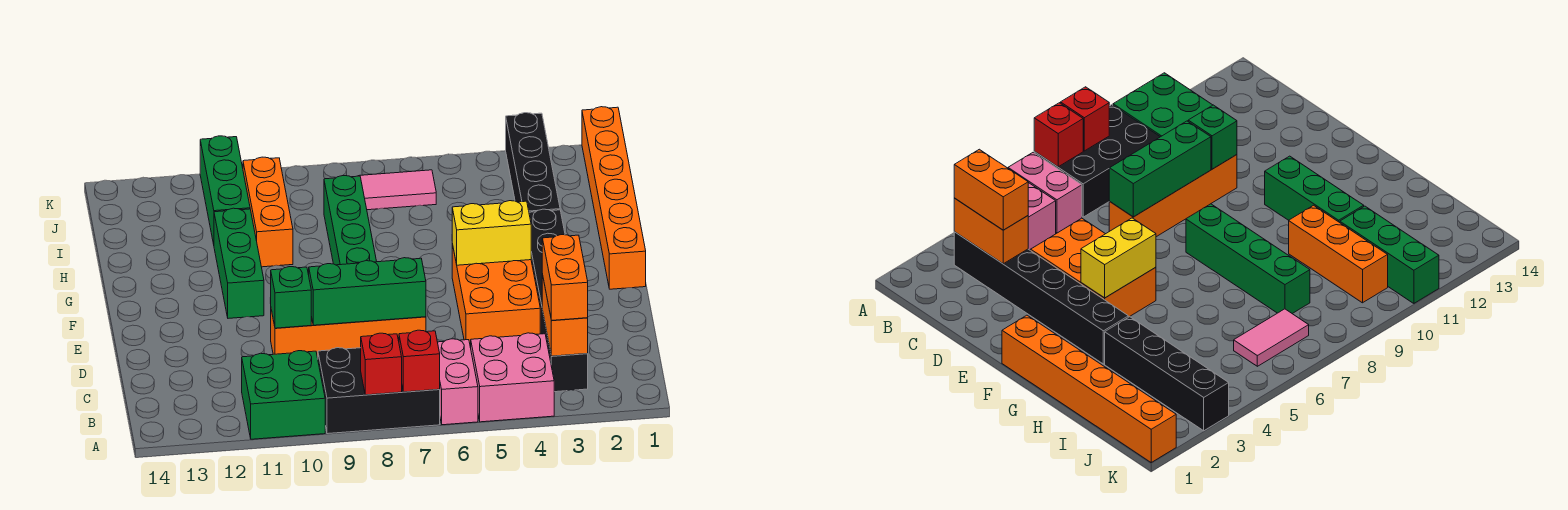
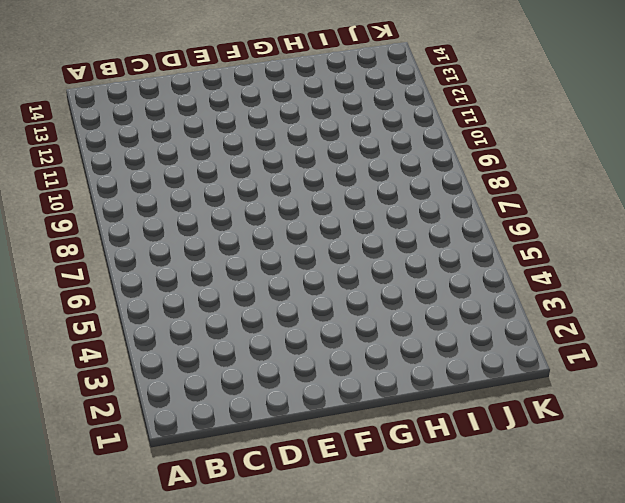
none -> pink brick A4:B5 level 1
none -> pink brick A6:B6 level 1
none -> black brick A7:B9 level 1

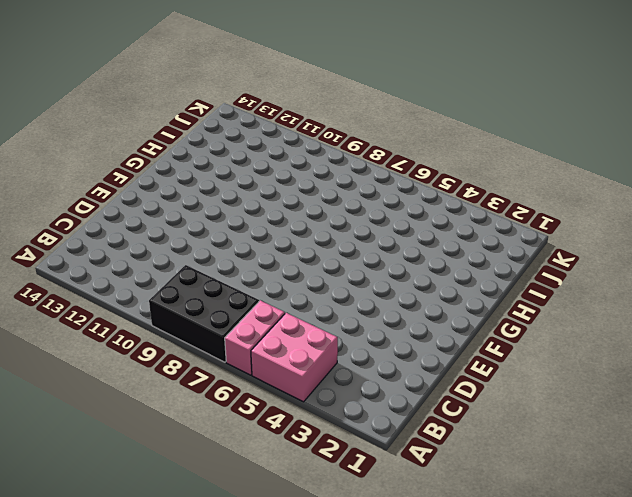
none -> green brick A10:B11 level 1
none -> black brick B3:G3 level 1
none -> orange brick D4:F5 level 1

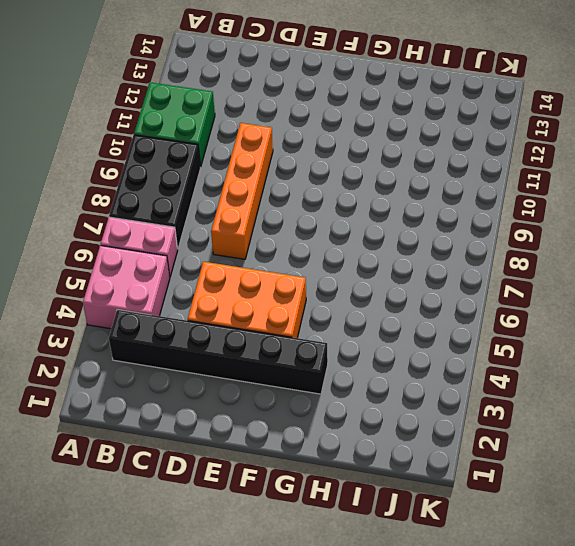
none -> orange brick F1:K1 level 1
none -> green brick F8:I8 level 1
none -> green brick F11:H11 level 1

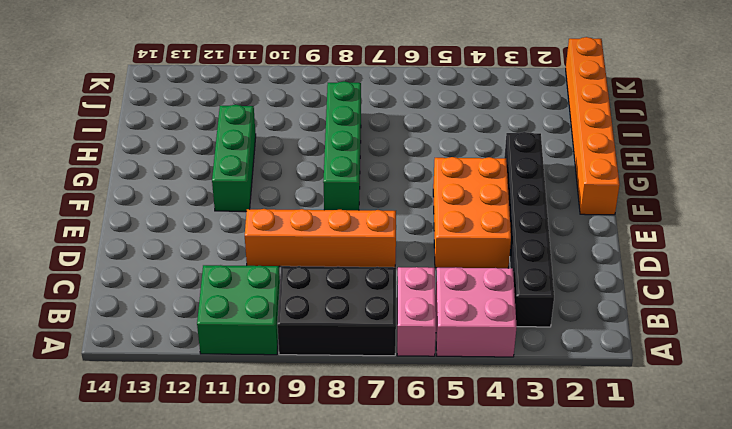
none -> black brick H3:K3 level 1
none -> orange brick H10:J10 level 1
none -> green brick I11:K11 level 1

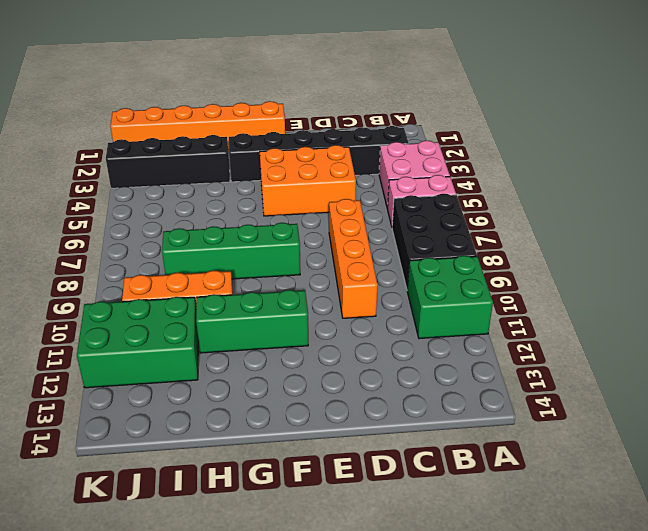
green brick I11:K12 level 1 -> green brick I11:K11 level 1
none -> pink tile J6:J7 level 1
none -> red brick A7 level 2
none -> red brick A8 level 2

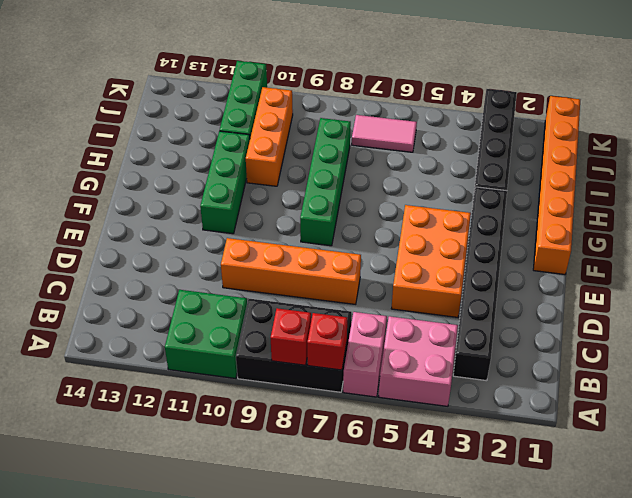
none -> orange brick B3:C3 level 2
none -> green brick D7:D9 level 2
none -> green brick D10 level 2

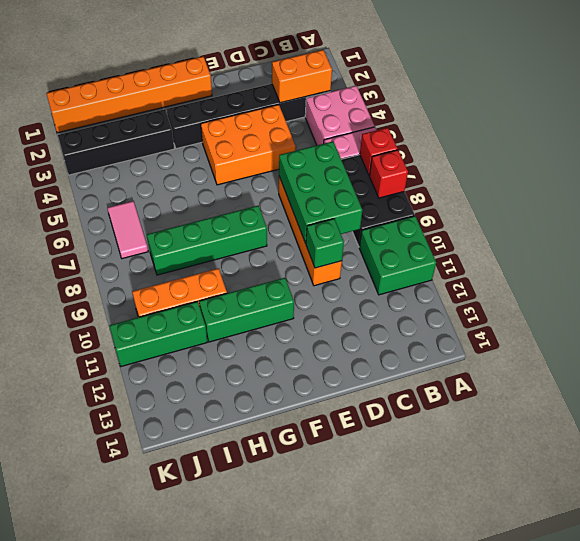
green brick C7:D9 level 2 -> green brick D7:D9 level 2
none -> yellow brick F4:F5 level 2
none -> orange brick B3:C3 level 3

